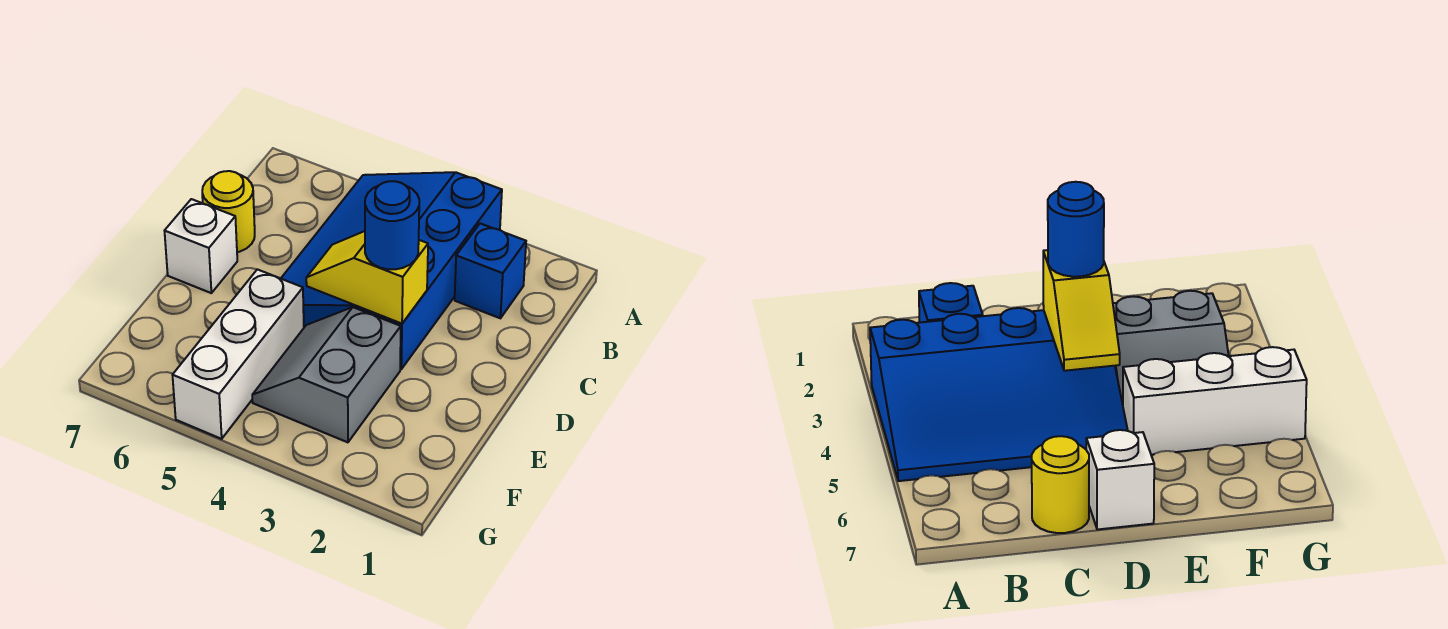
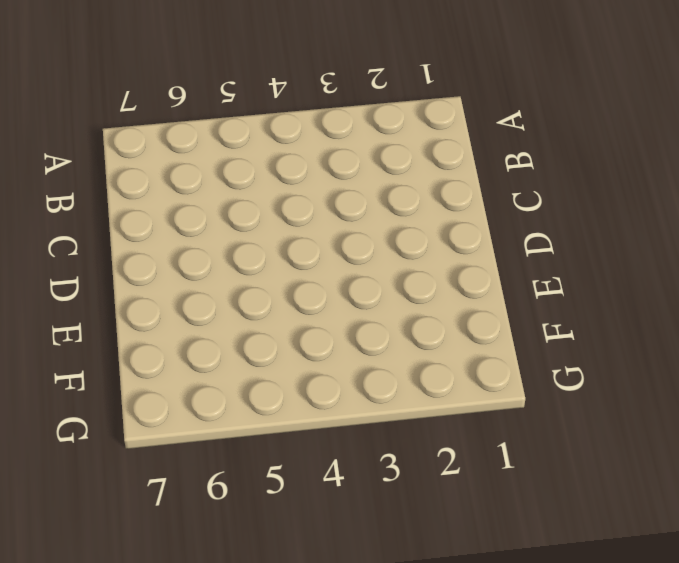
none -> blue slope A3:D5 level 1 top 3
none -> blue brick B2 level 1

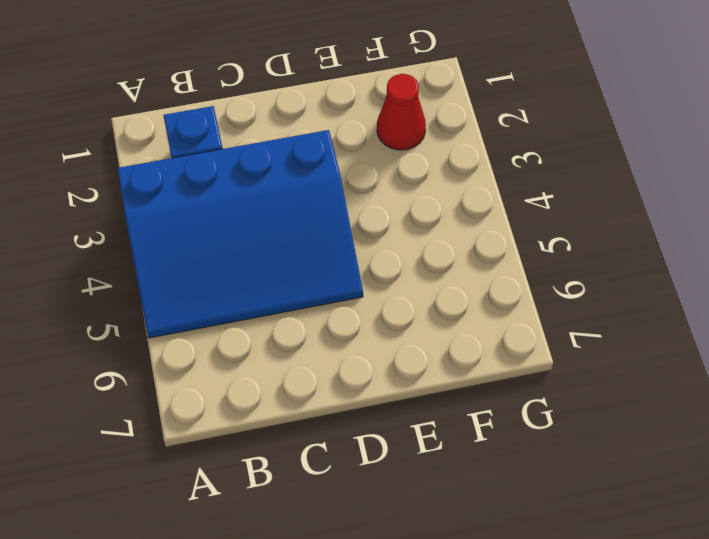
red cone F2 level 1 -> none
none -> yellow round brick C7 level 1
none -> white brick D7 level 1

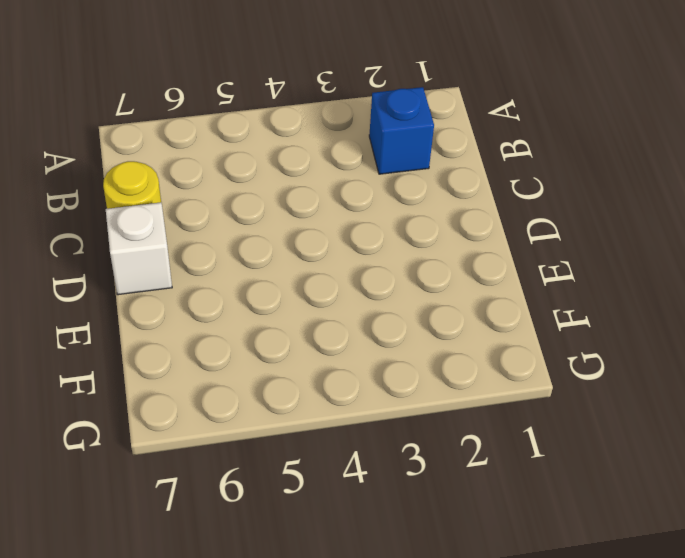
none -> blue slope A3:D5 level 1 top 3
none -> grey slope E3:F4 level 1 top 3

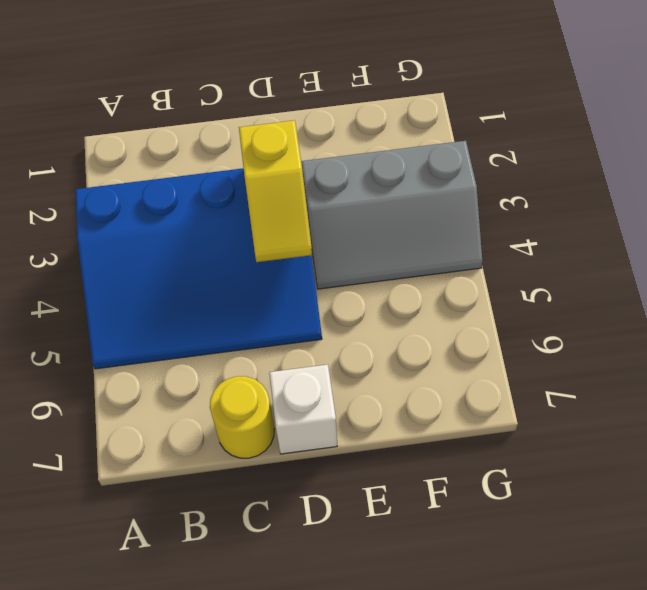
grey slope E3:G4 level 1 top 3 -> grey slope E3:F4 level 1 top 3
none -> blue brick B2 level 1
none -> white brick E5:G5 level 1

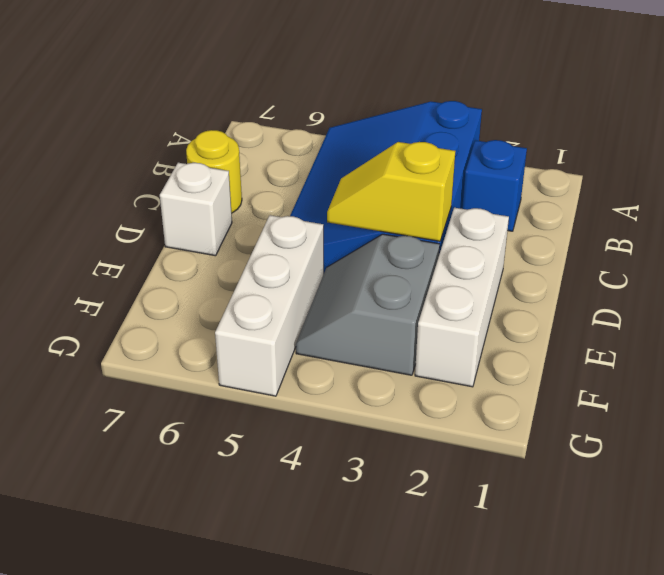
white brick D2:F2 level 1 -> none
none -> blue round brick D3 level 3

